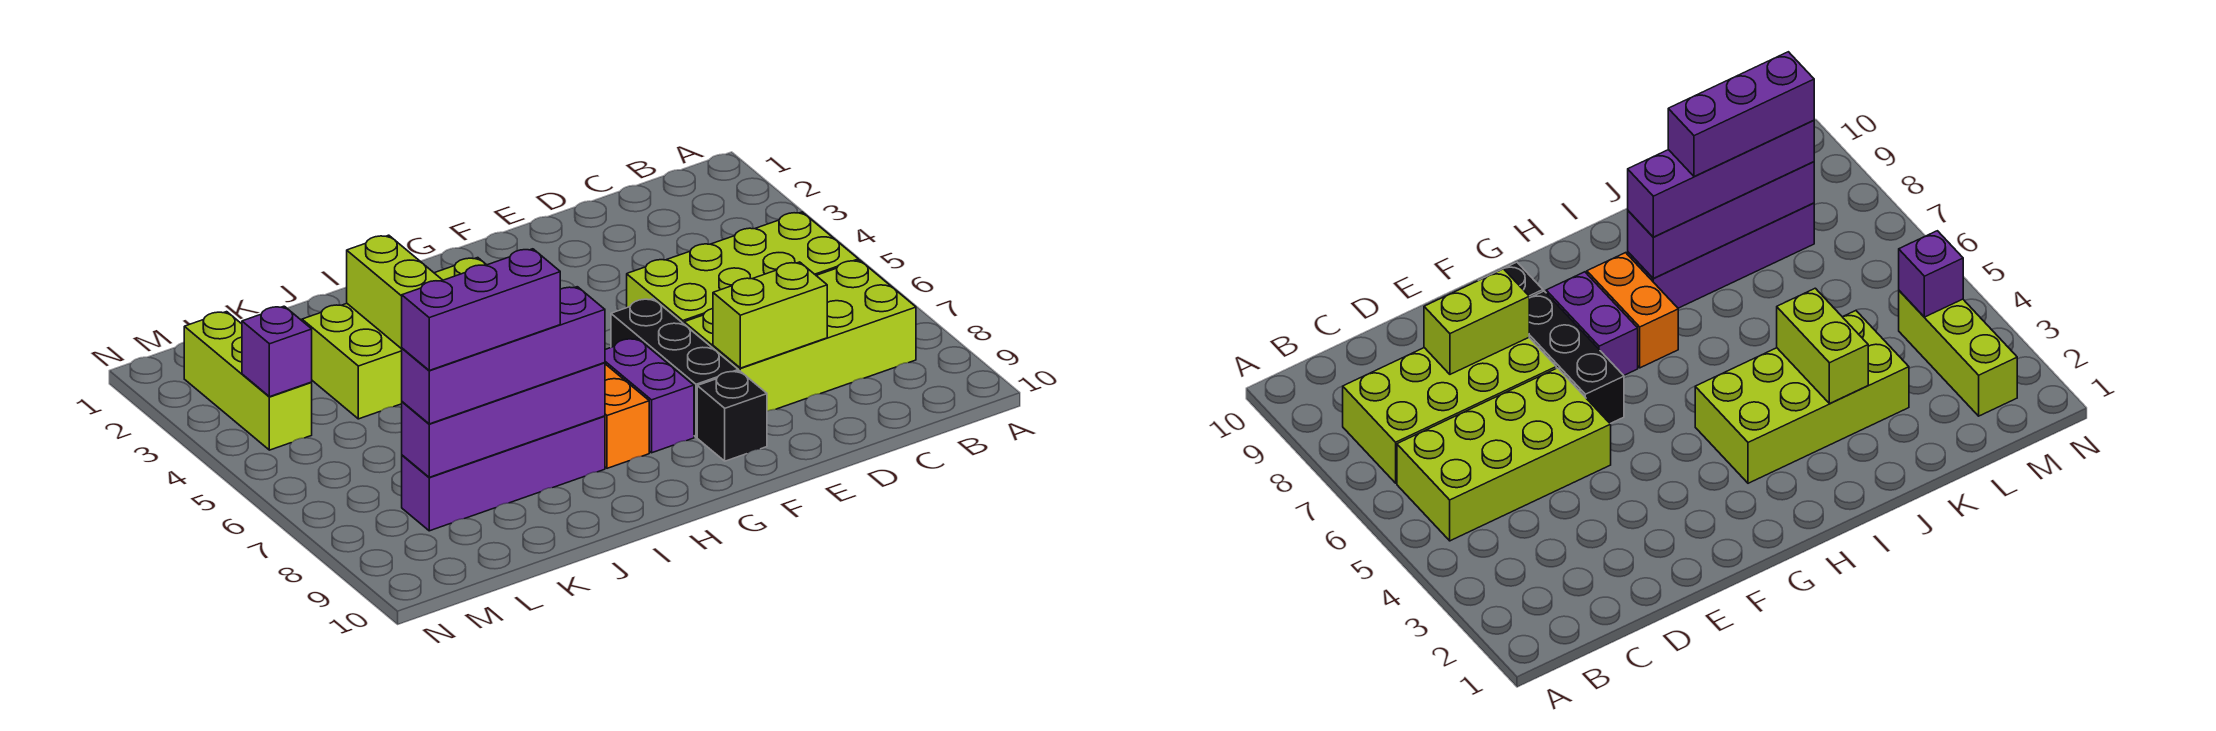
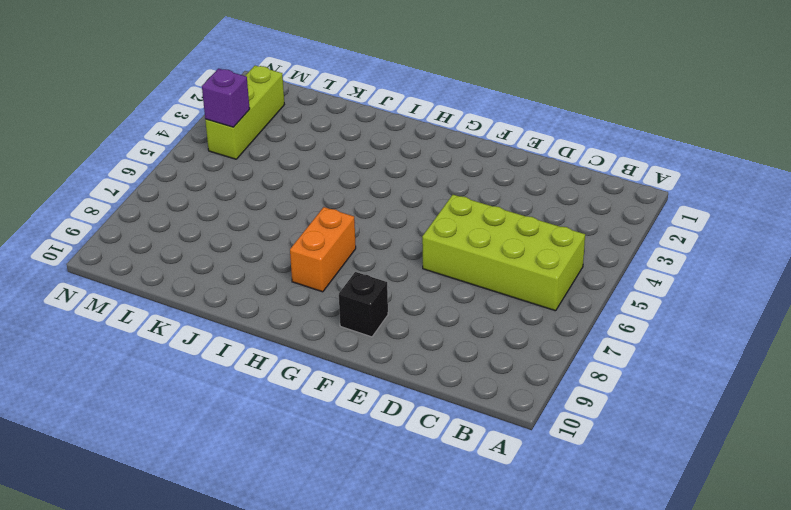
none -> lime brick B7:E8 level 1
none -> black brick F6:F8 level 1
none -> purple brick G7:G8 level 1

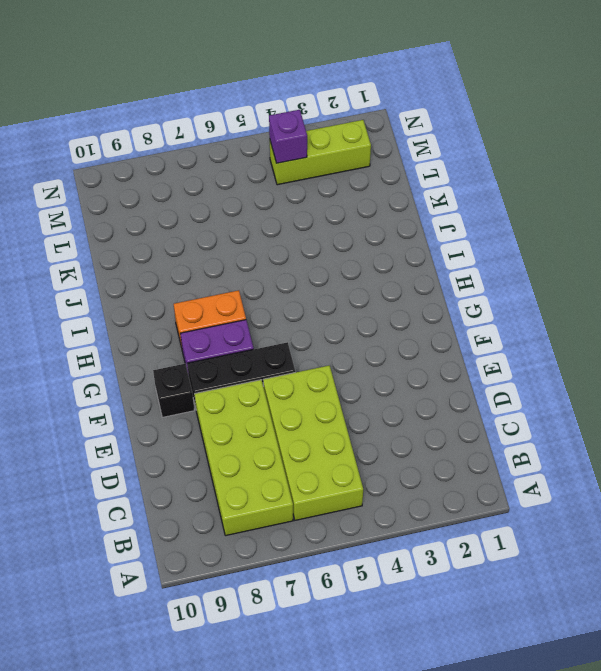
none -> lime brick H3:K4 level 1
none -> purple brick I8:L8 level 1
none -> lime brick D8:E8 level 2

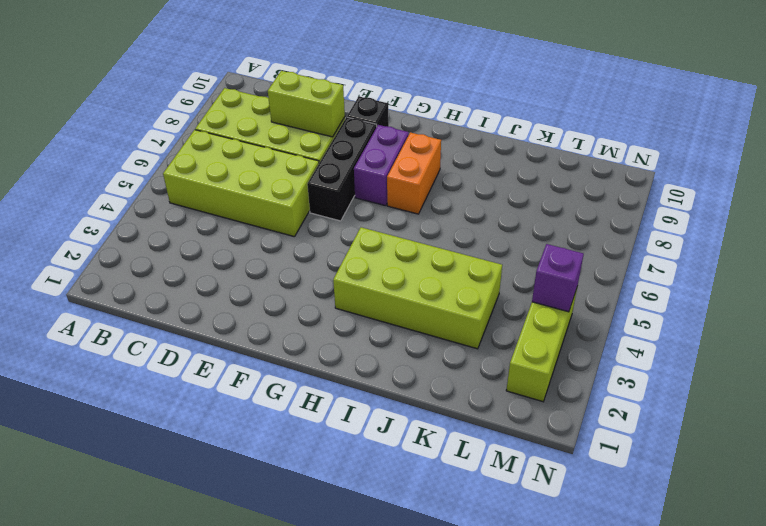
none -> purple brick I8:L8 level 1
none -> purple brick I8:L8 level 2
none -> lime brick J3:J4 level 2

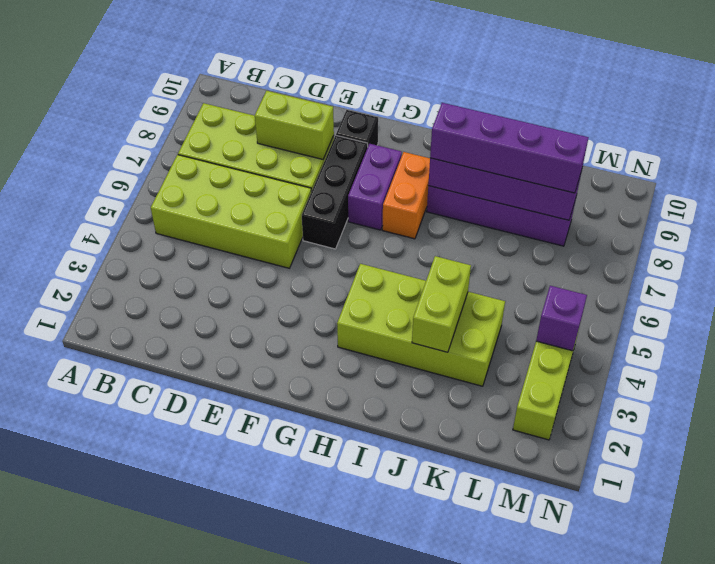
none -> purple brick J8:L8 level 4

